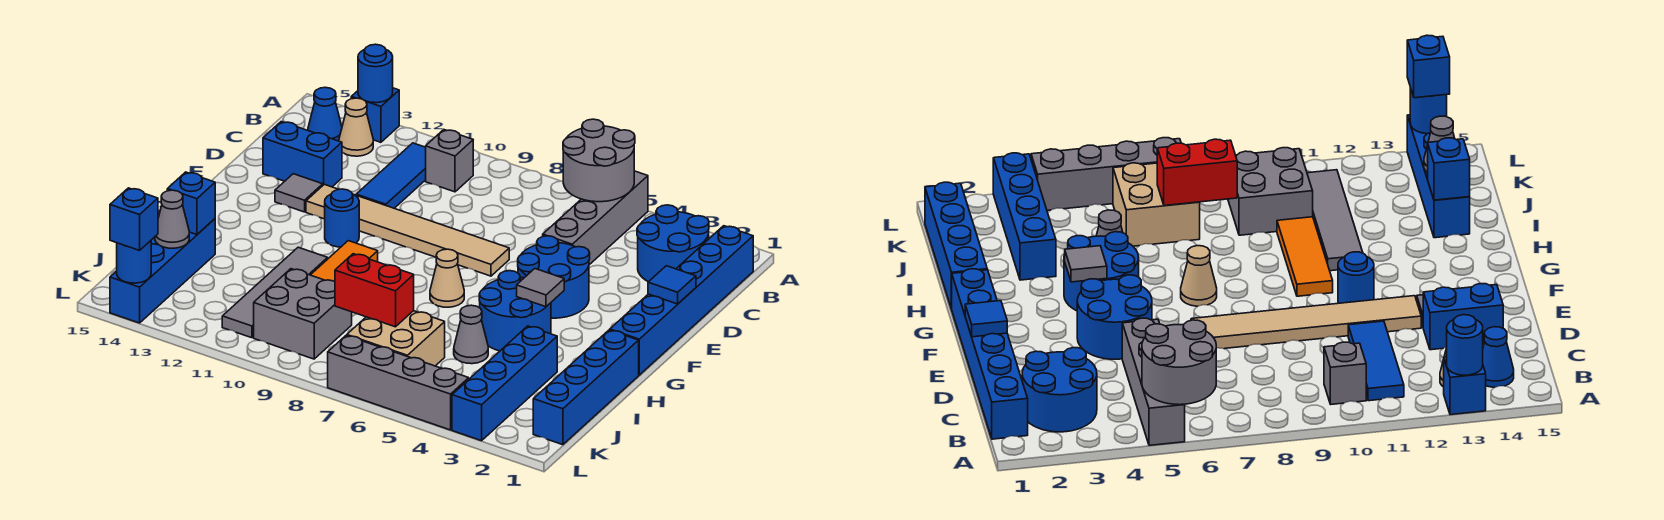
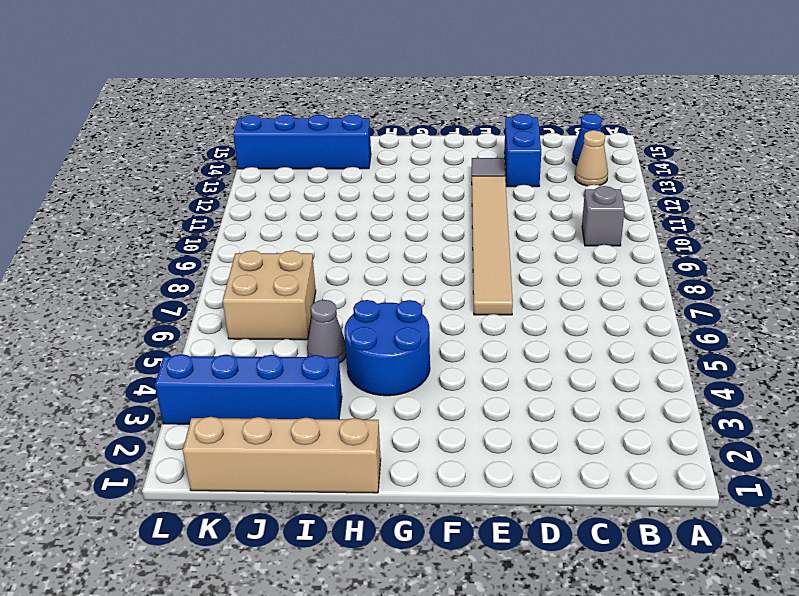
tan brick H1:K1 level 1 -> blue brick H1:K1 level 1
none -> grey brick A5:D5 level 1
none -> blue brick A13 level 1
none -> blue brick B1:G1 level 1
none -> blue round brick B2:C3 level 1

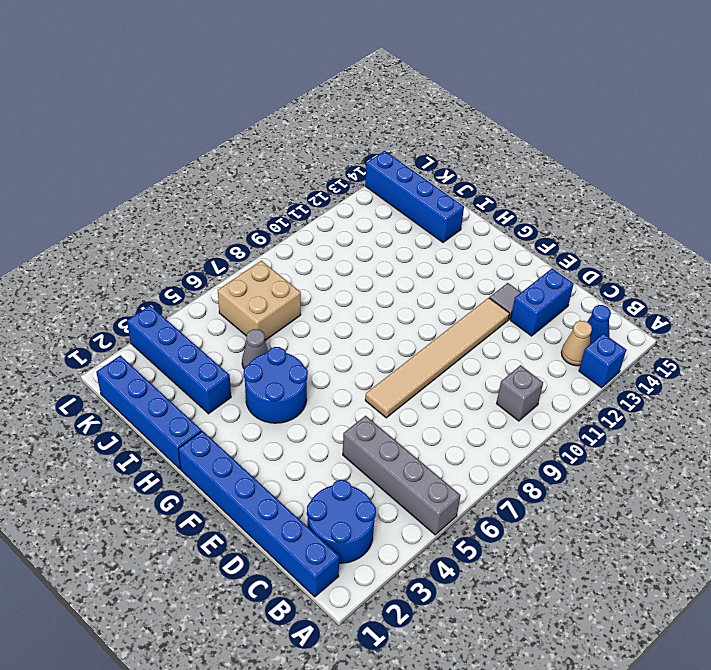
none -> blue tile B11:D11 level 1
none -> blue round brick E4:F5 level 1
none -> blue round brick F11 level 1
none -> tan cone G7 level 1

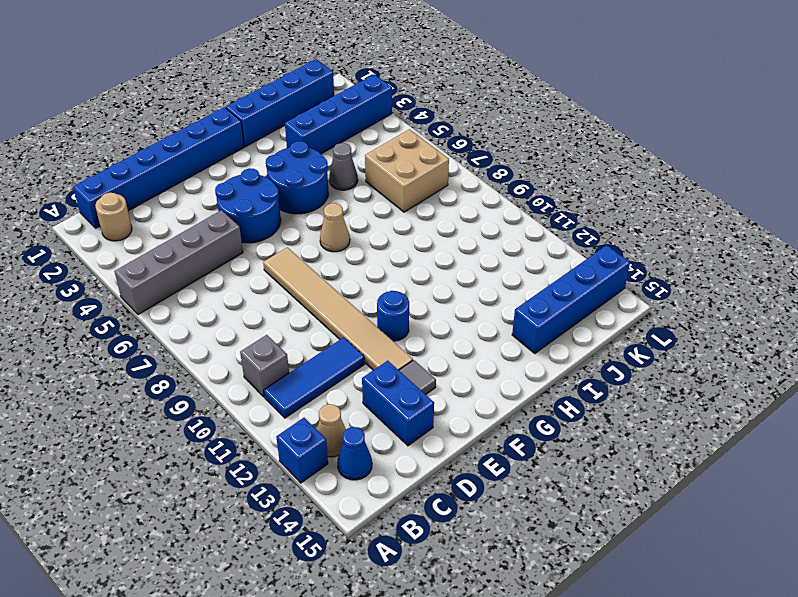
tan round brick B2 level 1 -> blue round brick B2:C3 level 1
none -> orange tile G10:I10 level 1
none -> grey tile H11:K11 level 1
none -> grey brick J9:K10 level 1
none -> grey brick L4:L7 level 1

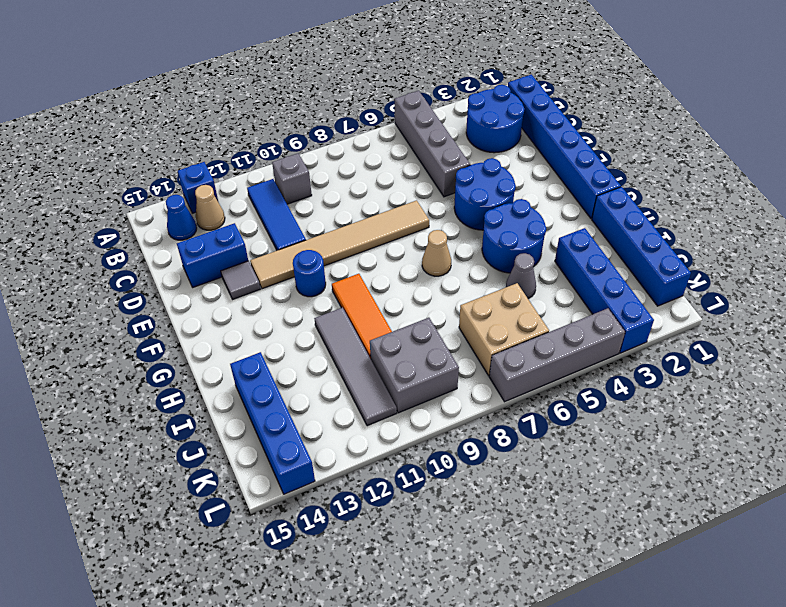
none -> grey round brick A5:B6 level 2
none -> blue round brick A13 level 2
none -> blue tile E1 level 2
none -> grey tile G4 level 2

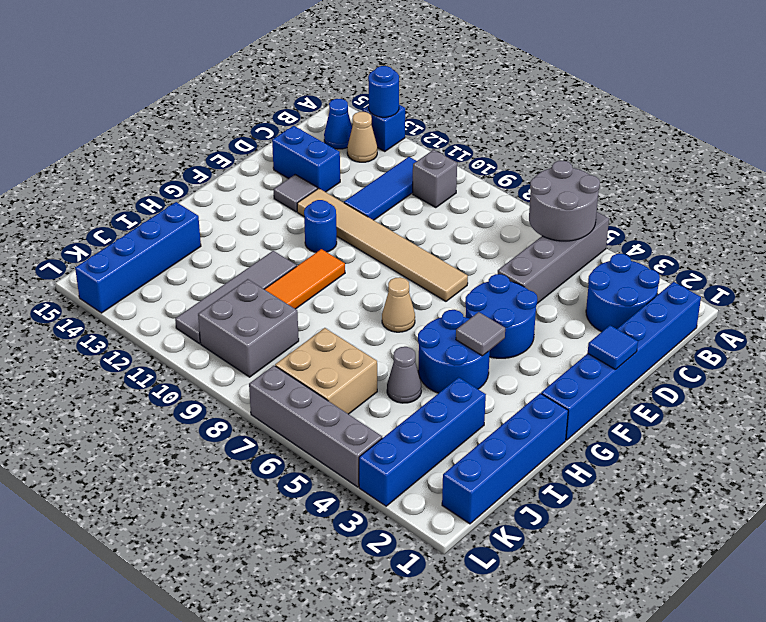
none -> blue brick I14 level 2
none -> red brick J7:J8 level 2
none -> grey cone J14 level 2
none -> blue round brick L14 level 2

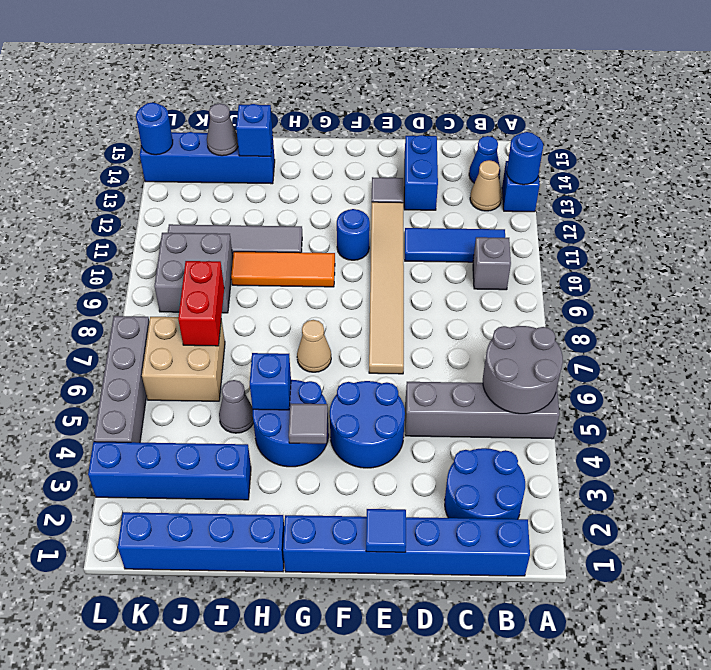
blue brick H5 level 2 -> blue brick L14 level 3

